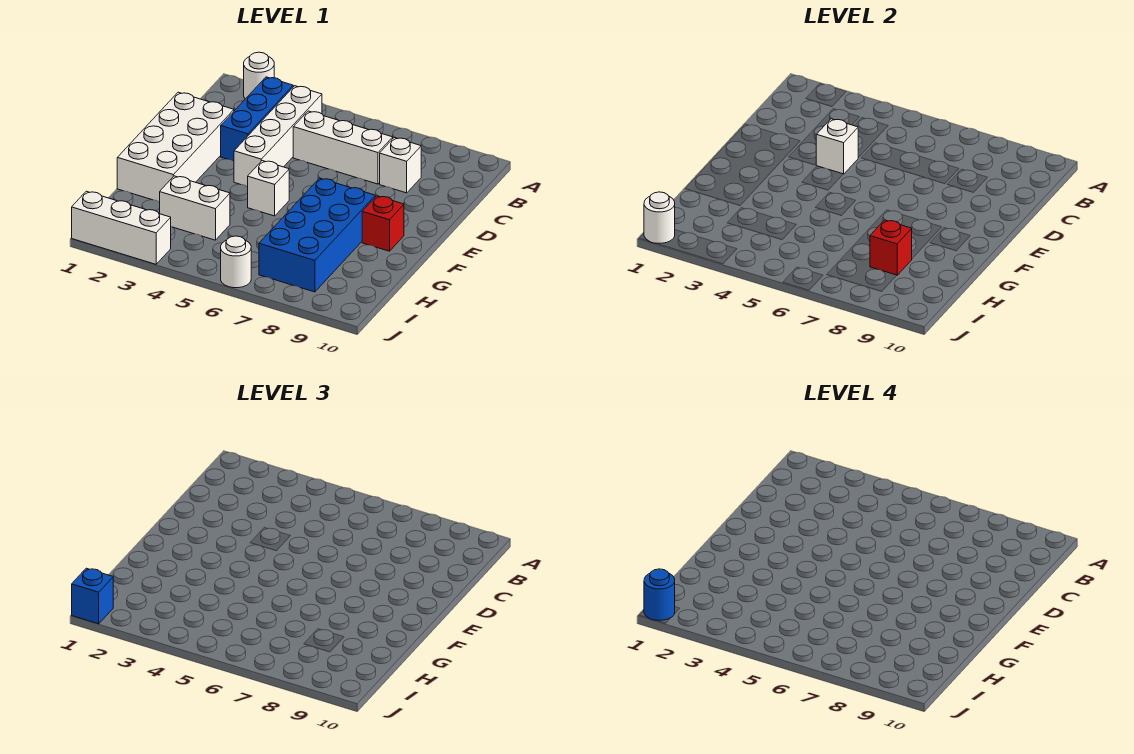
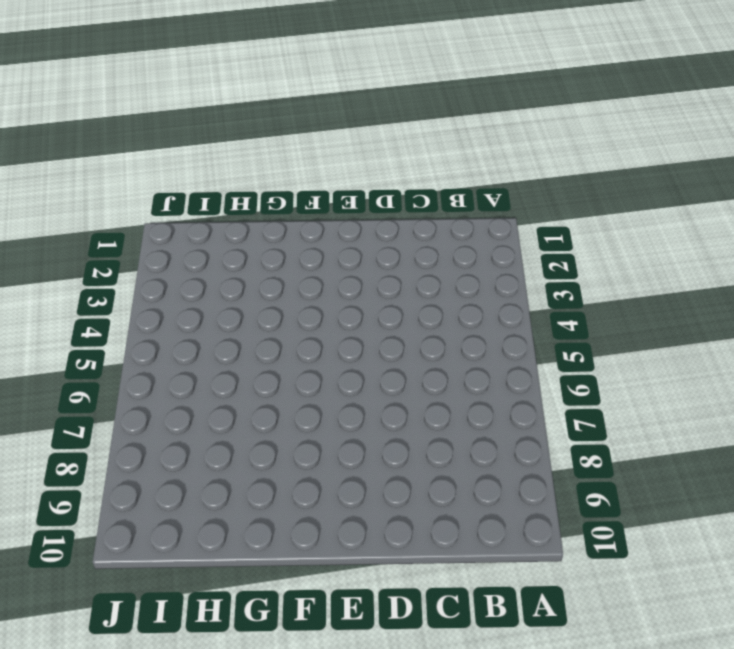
none -> white round brick A2 level 1
none -> blue brick B3:D3 level 1
none -> white brick B4:E4 level 1

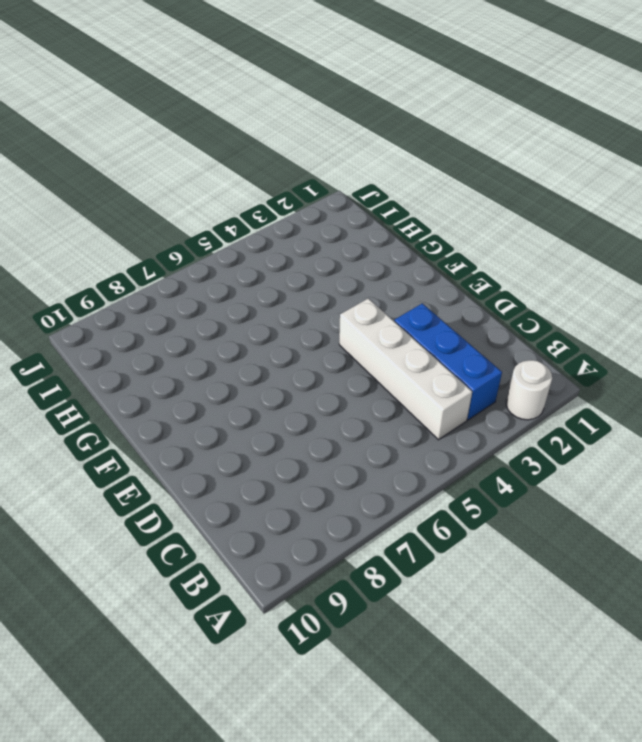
none -> white brick C5:C7 level 1
none -> white brick C8 level 1
none -> white brick D1:G2 level 1

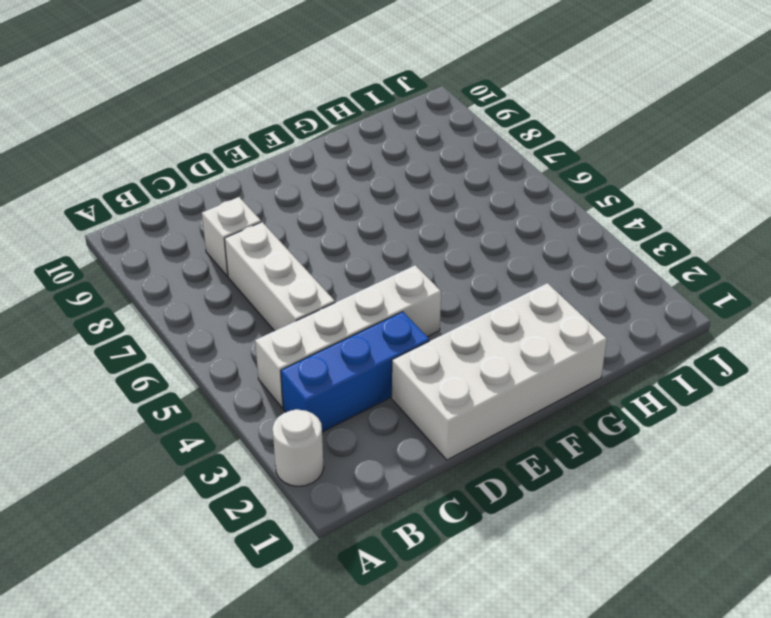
none -> white brick F5 level 1
none -> blue brick F7:I8 level 1
none -> red brick F9 level 1

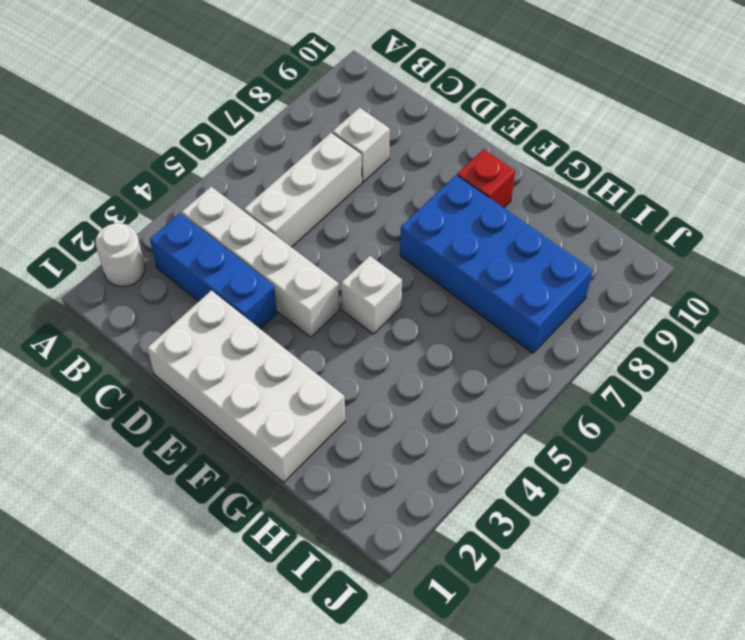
none -> white brick H3:H4 level 1
none -> white brick J1:J3 level 1
none -> white round brick J6 level 1

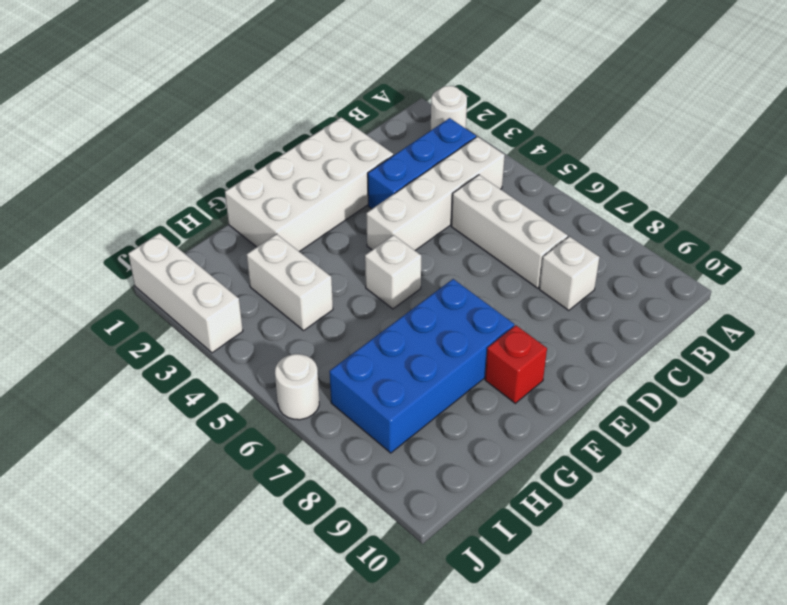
none -> white brick D4 level 2
none -> red brick H8 level 2
none -> white round brick J1 level 2

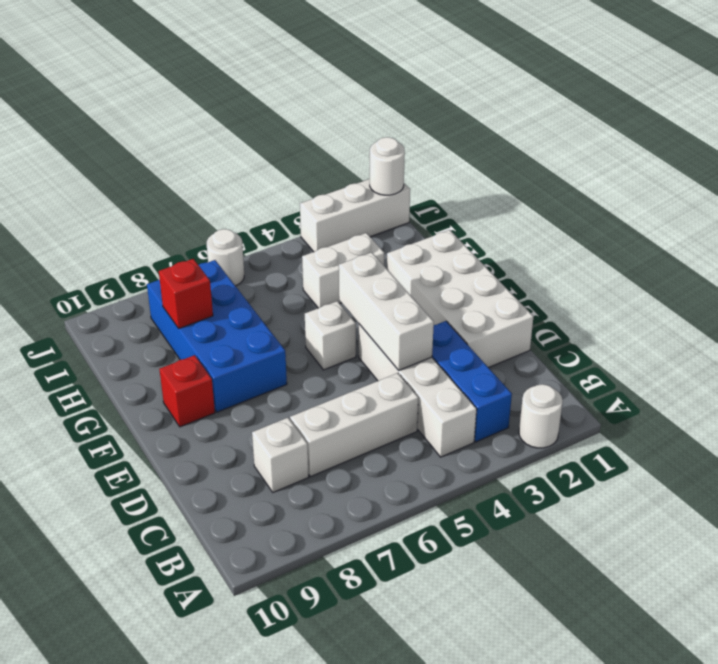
white brick D4:F4 level 2 -> white brick D4 level 2
none -> blue brick J1 level 3
none -> blue round brick J1 level 4

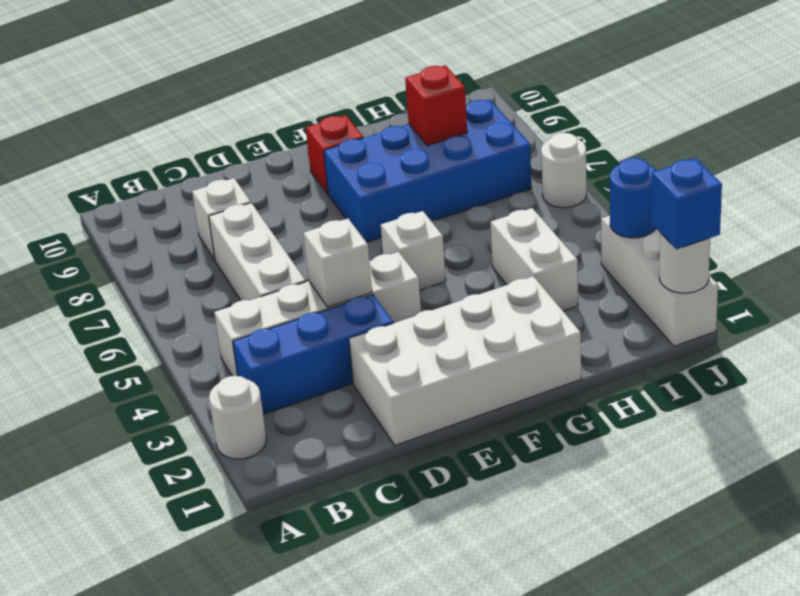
blue round brick J3 level 2 -> blue round brick J1 level 4

